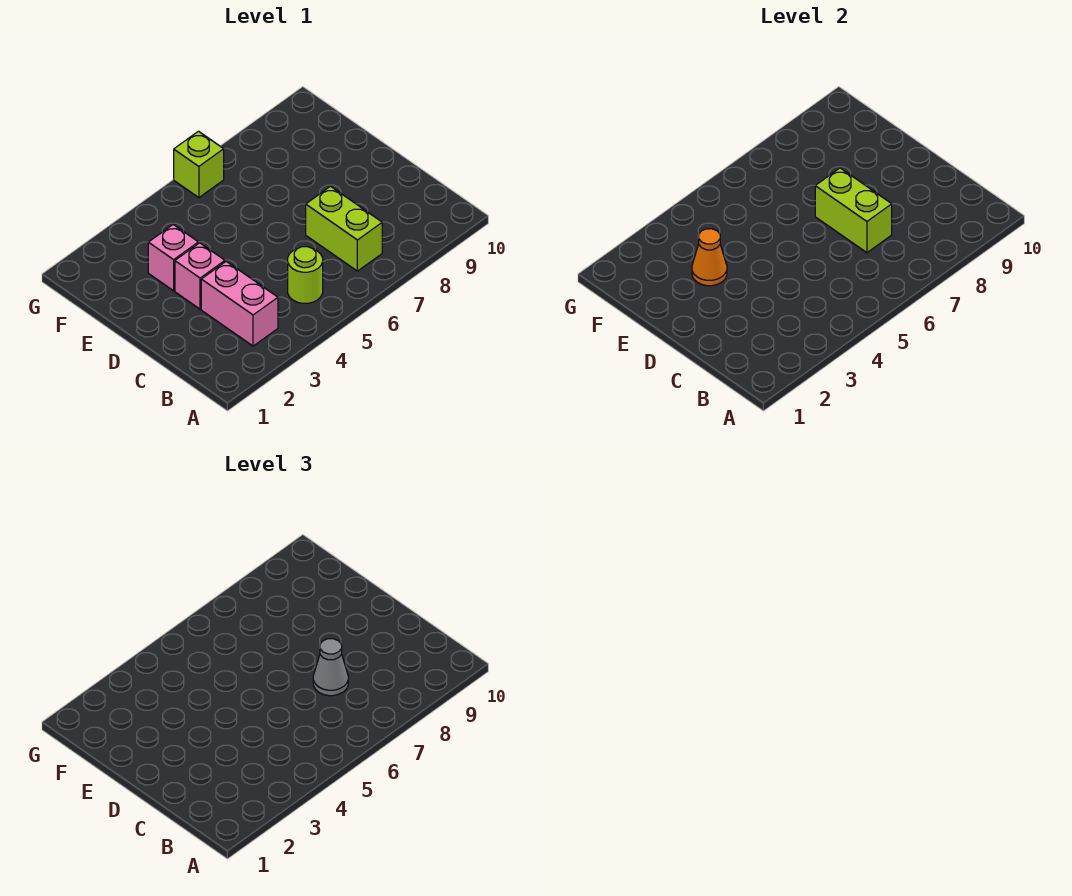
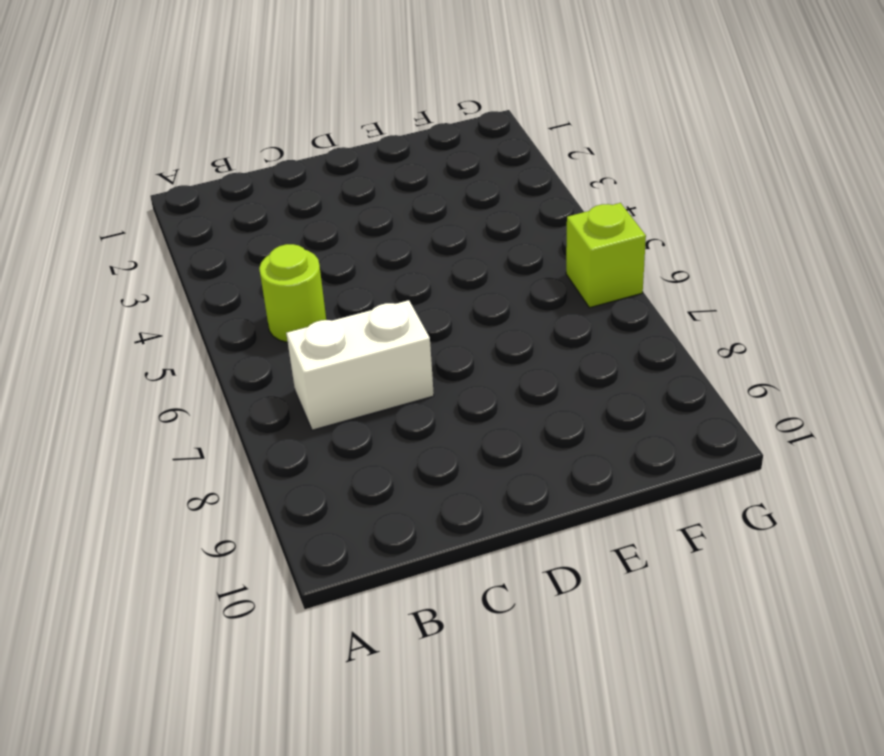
white brick B7:C7 level 1 -> lime brick B7:C7 level 1
none -> pink brick B3:C3 level 1
none -> pink brick D3 level 1

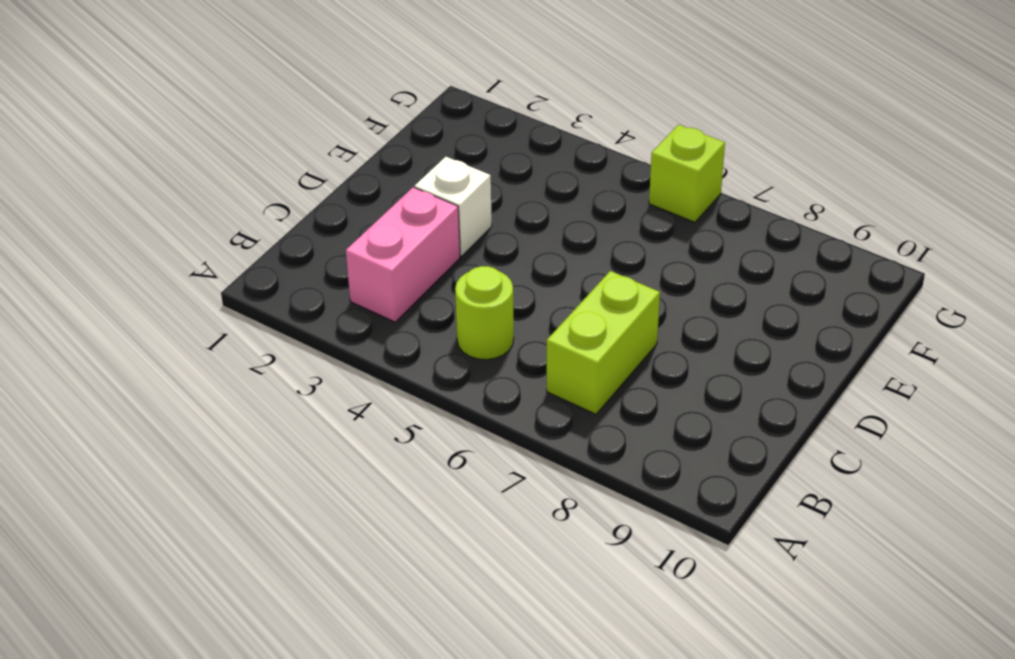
white brick D3 level 1 -> pink brick D3 level 1
none -> pink brick E3 level 1
none -> lime brick C7:D7 level 2

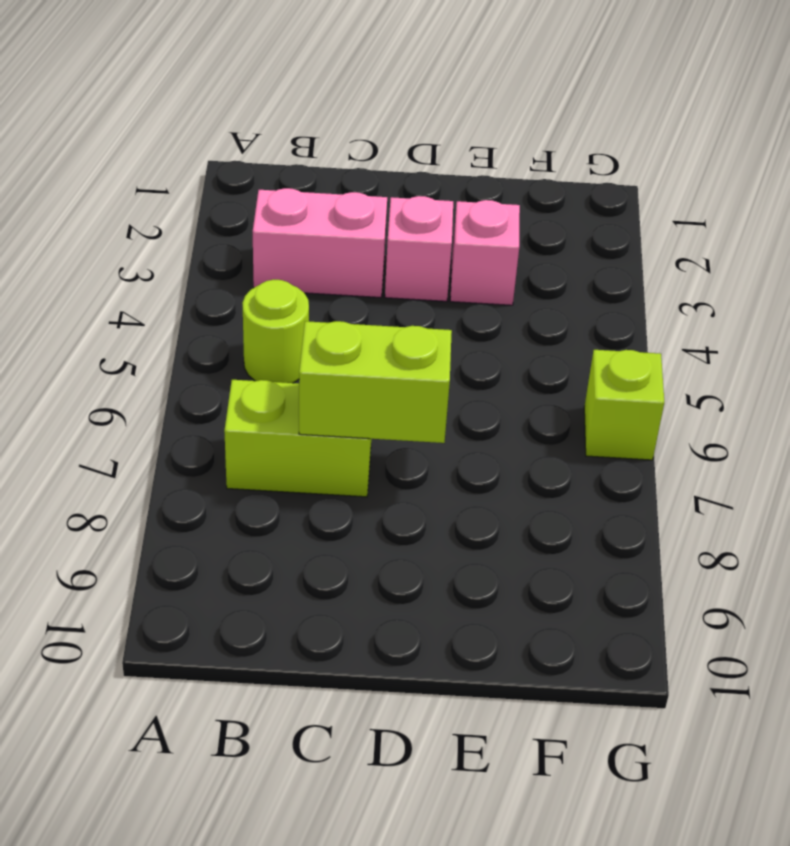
none -> orange cone E3 level 2
none -> grey cone C7 level 3

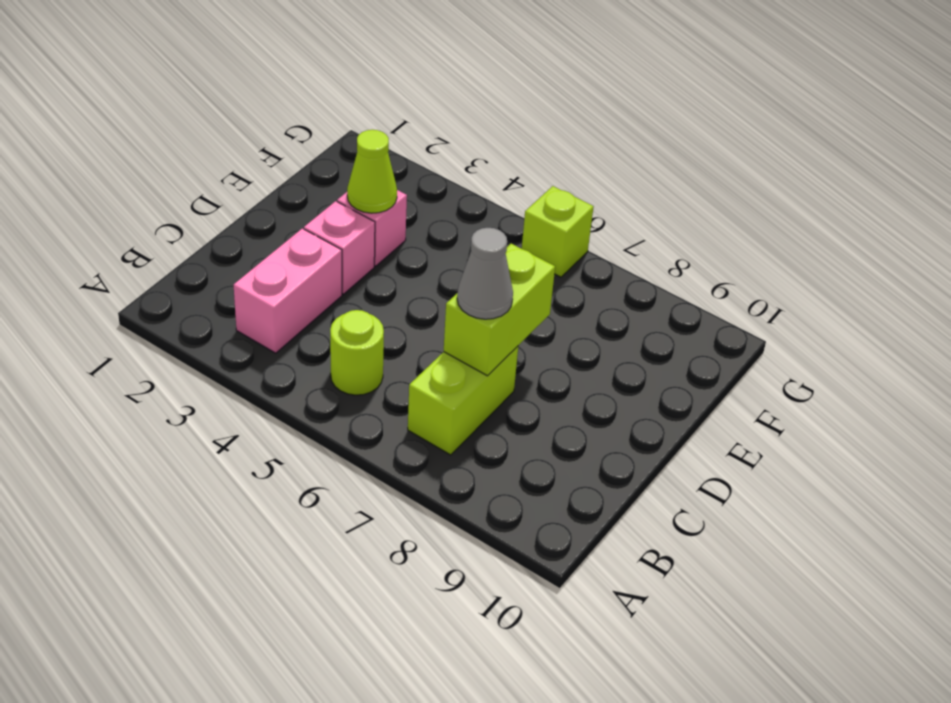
lime cone E3 level 2 -> orange cone E3 level 2

